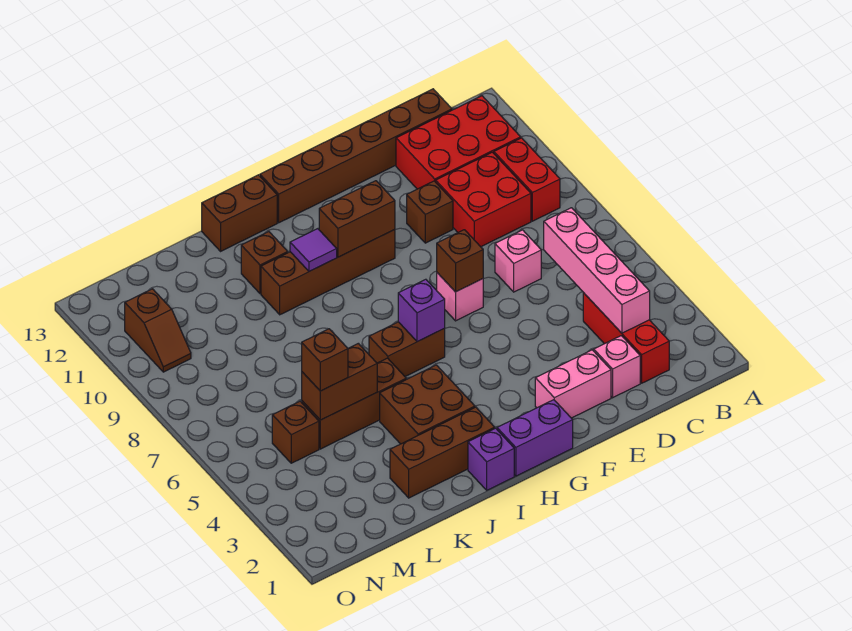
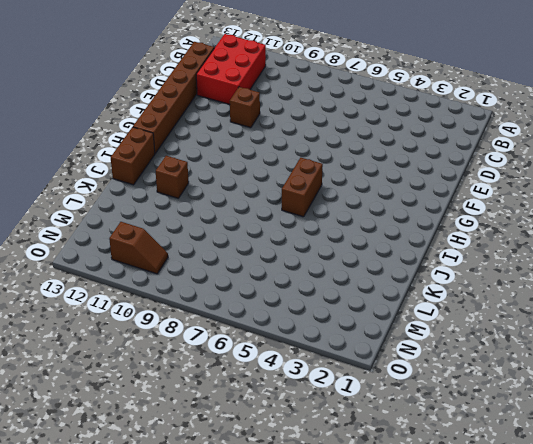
none -> red brick B9:B10 level 1
none -> red brick C2:C4 level 1
none -> red brick C9:D10 level 1

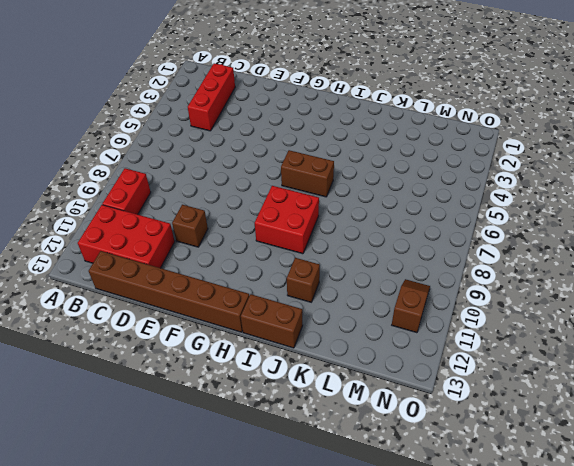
red brick H8:I9 level 1 -> red brick C9:D10 level 1
none -> pink brick D2 level 1
none -> pink brick D7 level 1
none -> pink brick E2:F2 level 1

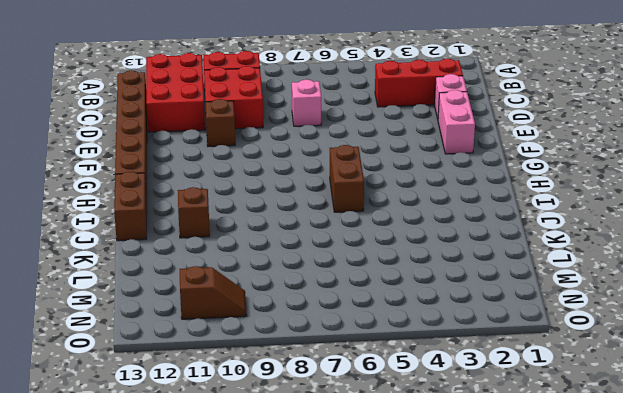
none -> pink brick F7 level 1
none -> purple brick G1:H1 level 1
none -> brown brick G10:J10 level 1

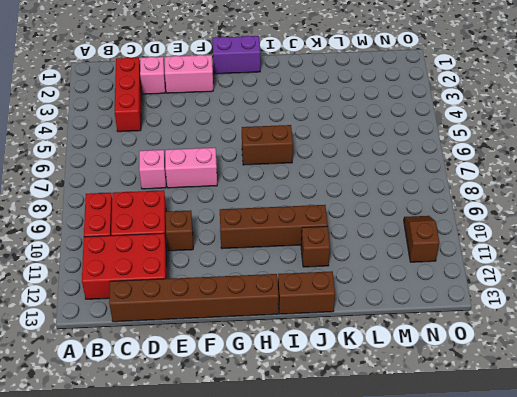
pink brick E7:F7 level 1 -> pink brick F7 level 1
none -> purple brick I1 level 1
none -> brown brick I2:K2 level 1
none -> brown brick I3:J4 level 1

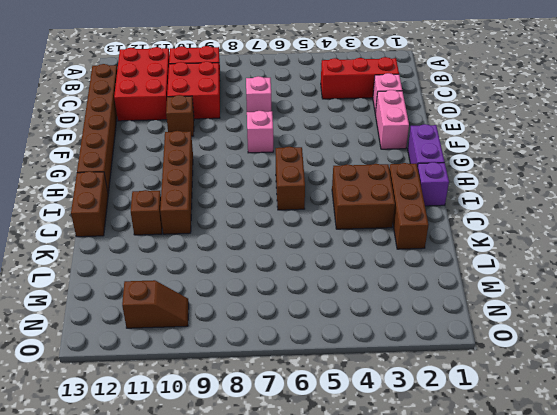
none -> brown brick J5:L5 level 1
none -> brown brick M5 level 1
none -> pink brick C3:C6 level 2

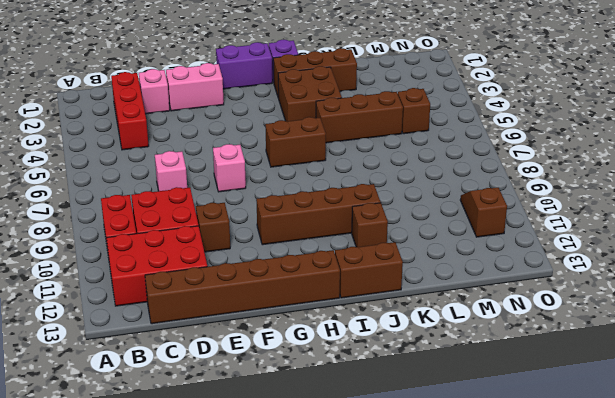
none -> pink brick C3:C6 level 2
none -> brown brick F7 level 2
none -> brown brick G10:H10 level 2

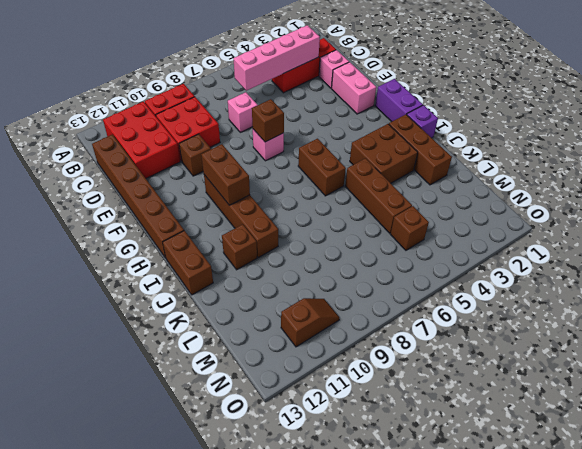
none -> purple brick H6 level 2
none -> purple tile I10 level 2
none -> brown brick K5:L5 level 2

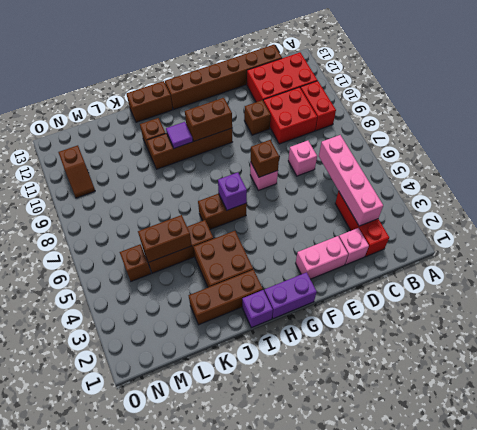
none -> brown brick L5 level 3

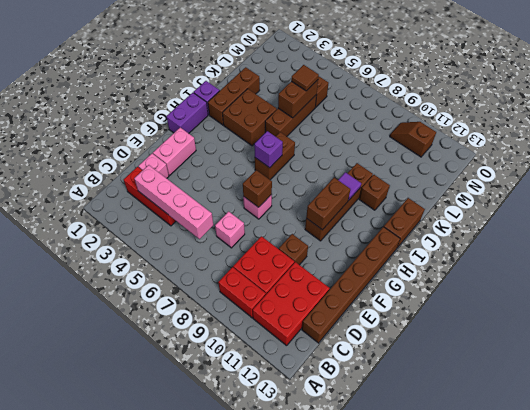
brown tile L5 level 3 -> brown brick L5 level 3

